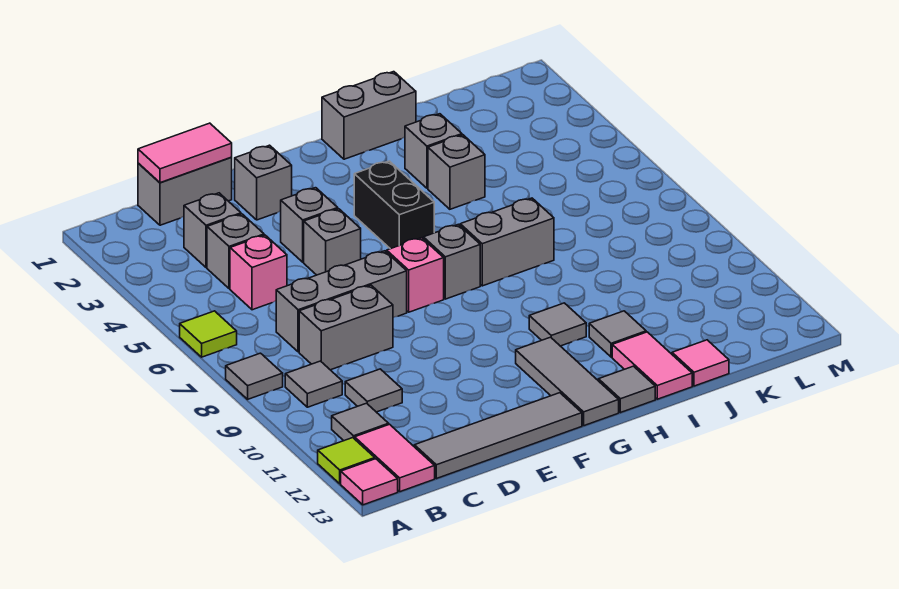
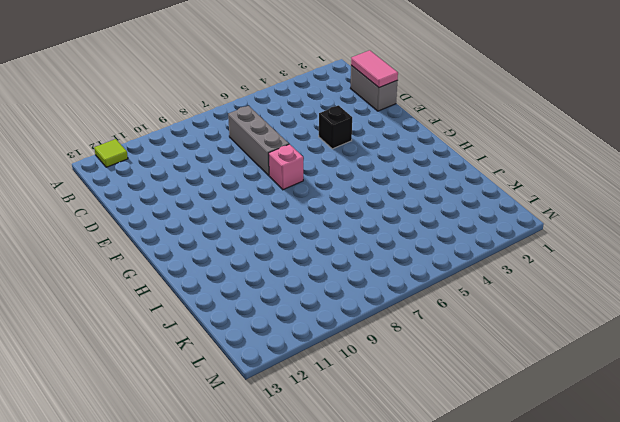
black brick E4 level 1 -> grey brick E4 level 1
none -> lime tile A6 level 1
none -> grey tile A8 level 1
none -> pink tile A13 level 1
none -> grey tile B9 level 1

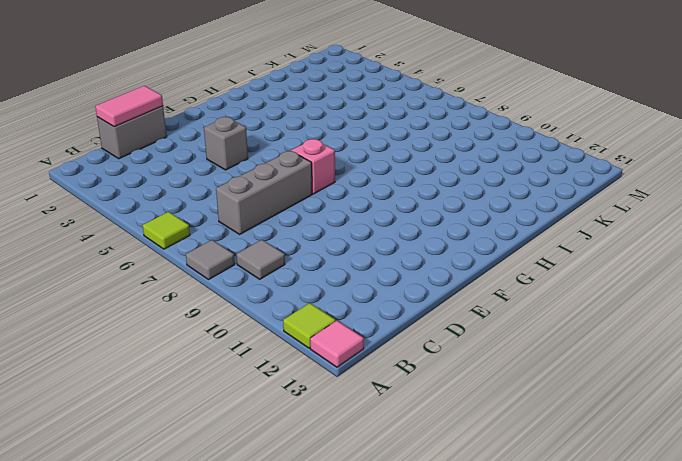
none -> grey tile B11 level 1
none -> pink tile B12:B13 level 1
none -> grey brick C3 level 1
none -> grey brick C4 level 1

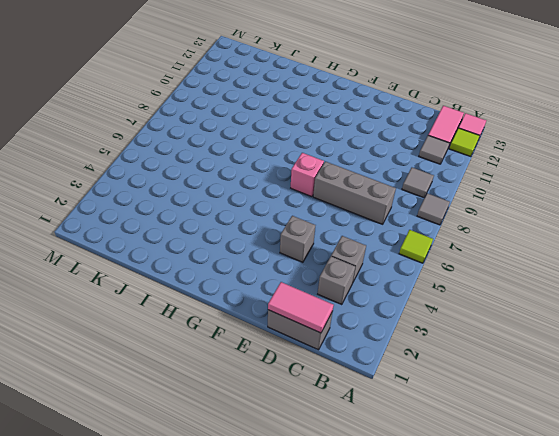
none -> pink brick C5 level 1
none -> grey brick C8:D8 level 1
none -> grey tile C10 level 1
none -> grey tile C13:F13 level 1

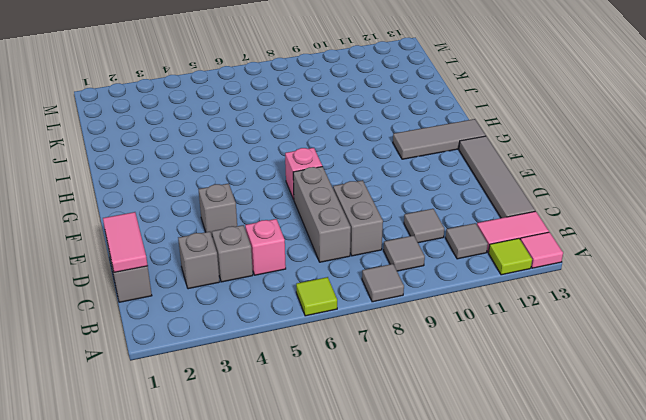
none -> grey brick E2 level 1
none -> grey brick E5 level 1
none -> black brick G4:G5 level 1
none -> grey brick G7 level 1

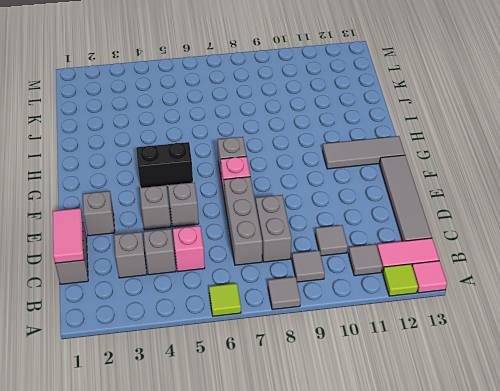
none -> grey brick H1:I1 level 1
none -> grey brick H7:I7 level 1
none -> grey tile H10 level 1
none -> grey tile H13 level 1

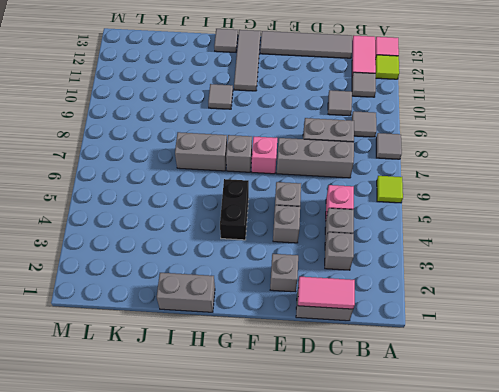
none -> grey brick I3 level 1
none -> grey brick I4 level 1
none -> grey tile I11 level 1
none -> pink tile I12:I13 level 1

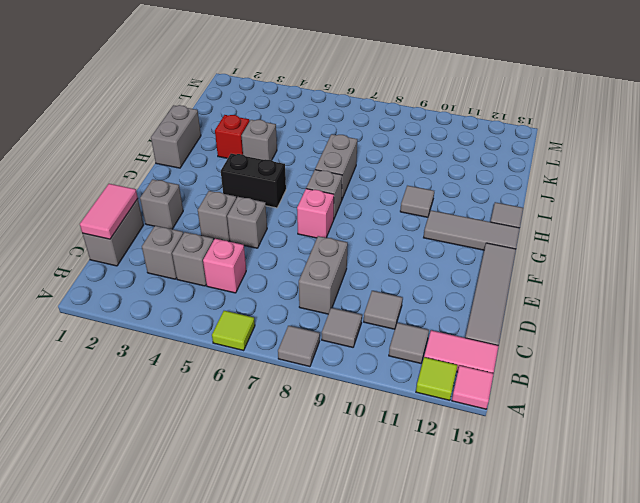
red brick I3 level 1 -> grey brick I3 level 1
none -> grey brick C7:E7 level 1
none -> grey tile I11 level 1
none -> pink tile I12:I13 level 1
none -> pink tile J13 level 1

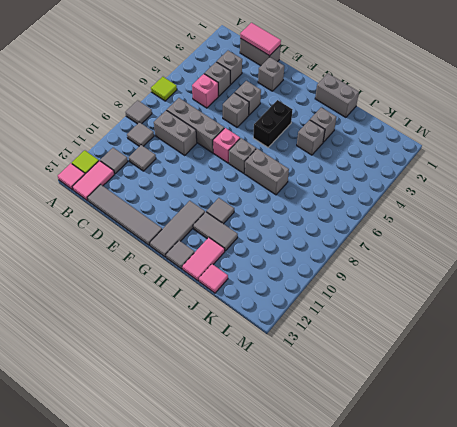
grey tile H11:I11 level 1 -> grey tile I11 level 1

